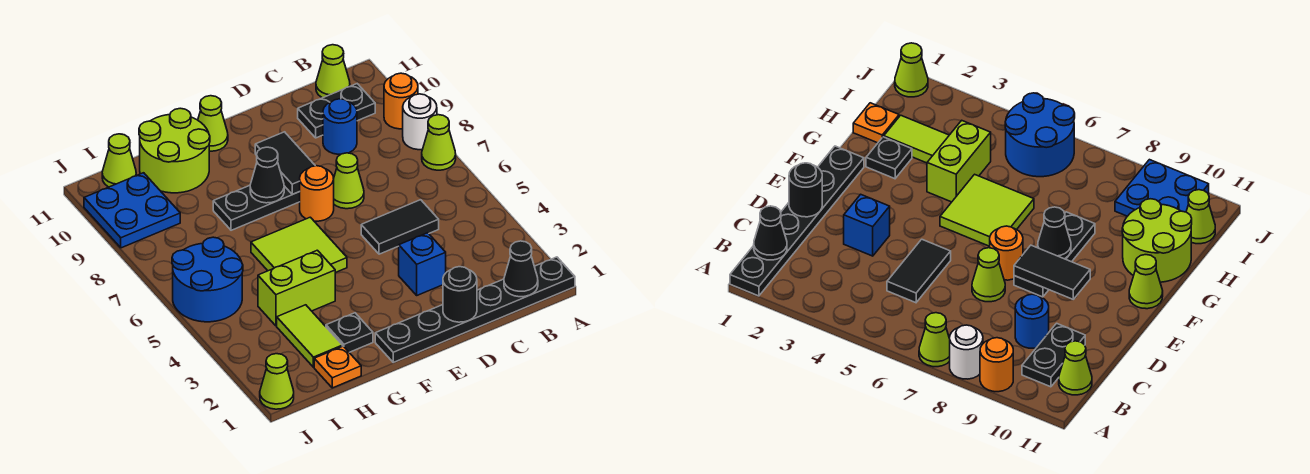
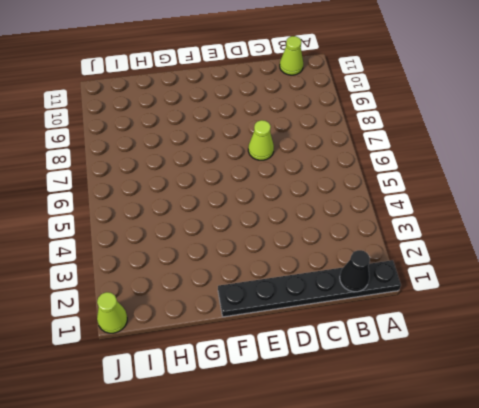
none -> lime cone A7 level 1
none -> white round brick A8 level 1
none -> orange round brick A9 level 1

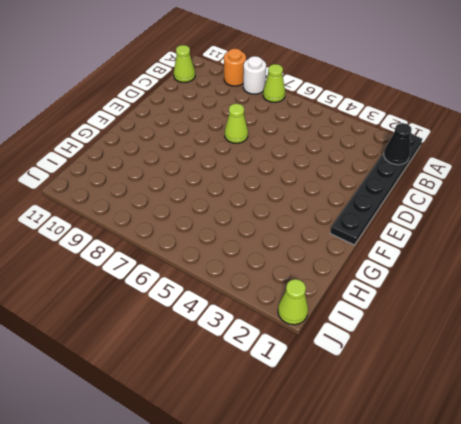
none -> black plate B10:C10 level 1
none -> black tile C5:D5 level 1
none -> blue round brick C9 level 1

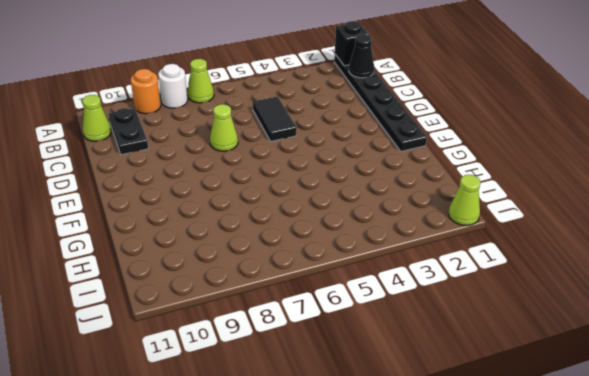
black brick A1 level 2 -> none
none -> blue round brick C9 level 1
none -> blue brick D3 level 1
none -> orange round brick E7 level 1

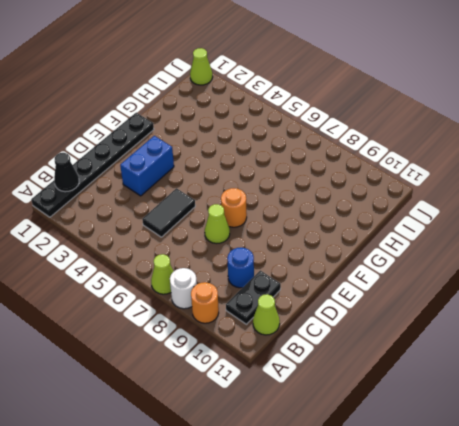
blue brick D3:E3 level 1 -> blue brick D3 level 1
none -> black plate E8:G8 level 1
none -> lime tile F5:G6 level 1
none -> lime cone F11 level 1

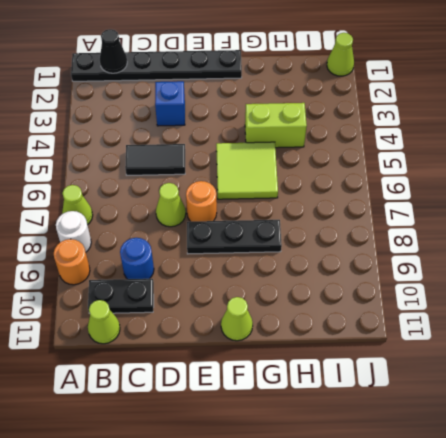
none -> black plate G2 level 1
none -> lime round brick G10:H11 level 1
none -> orange plate H1 level 1

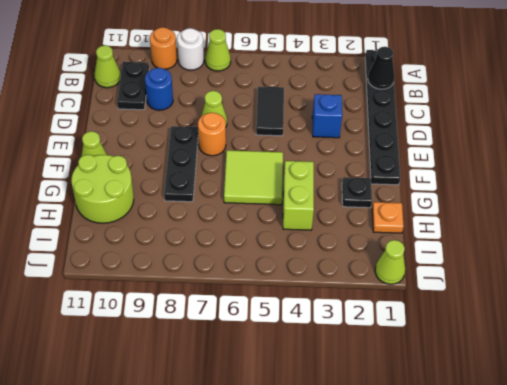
none -> lime tile H2:H3 level 1
none -> blue round brick I5:J6 level 1
none -> blue plate I9:J10 level 1

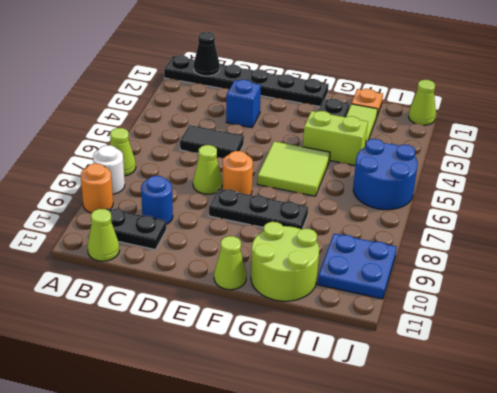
none -> lime cone I11 level 1
none -> black round brick D1 level 2
none -> black tile E8:E9 level 2

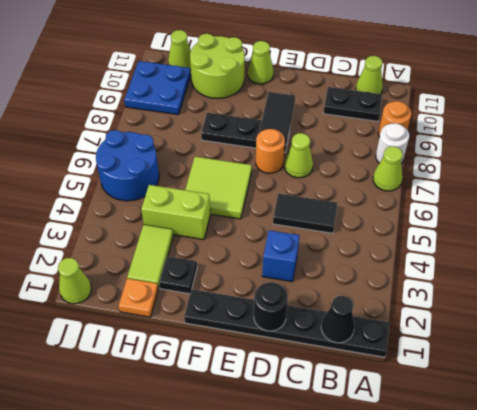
none -> blue round brick C9 level 1
none -> black cone F8 level 2

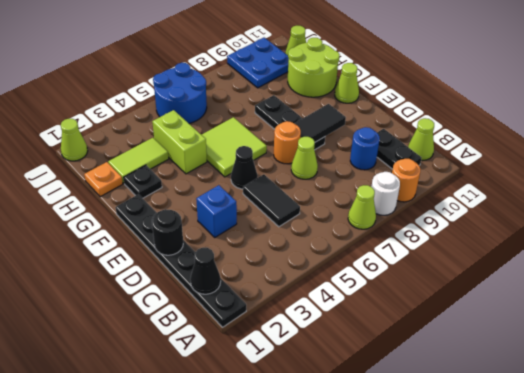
black cone E5 level 1 -> black cone F8 level 2

